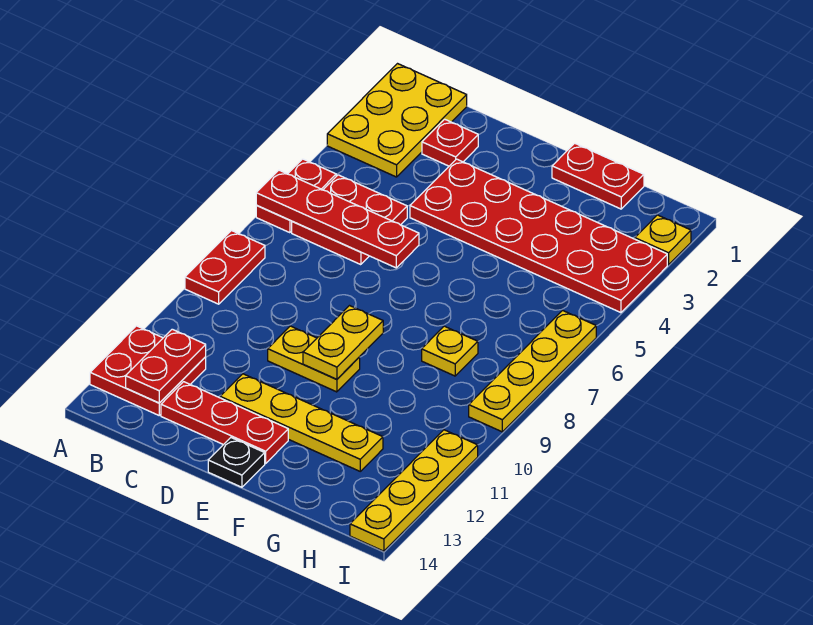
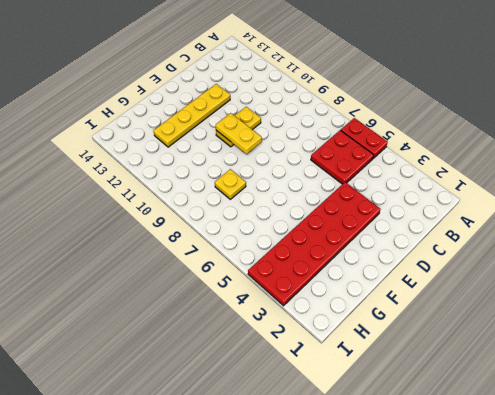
none -> yellow plate A1:B3 level 1
none -> red plate A8:A9 level 1
none -> red plate A12:B13 level 1

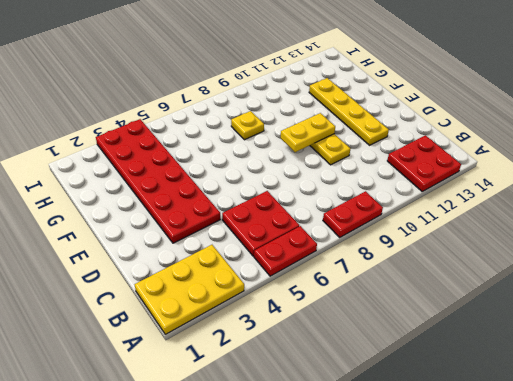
none -> red plate C2 level 1
none -> red plate C13:E13 level 1
none -> black plate E14 level 1

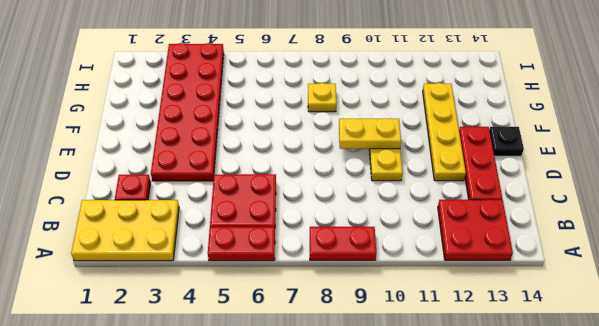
none -> red plate F1:G1 level 1
none -> yellow plate I2 level 1
none -> yellow plate I6:I9 level 1

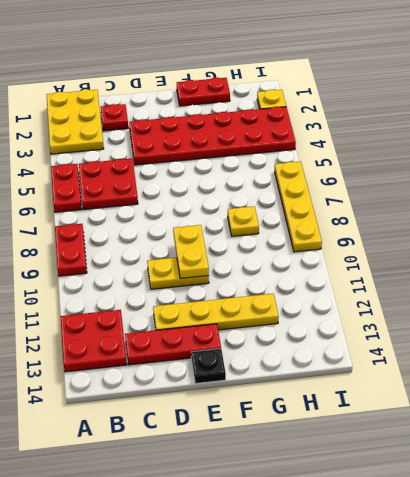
none -> yellow plate I11:I14 level 1
none -> red plate A6:D6 level 2
none -> red plate B12:B13 level 2

